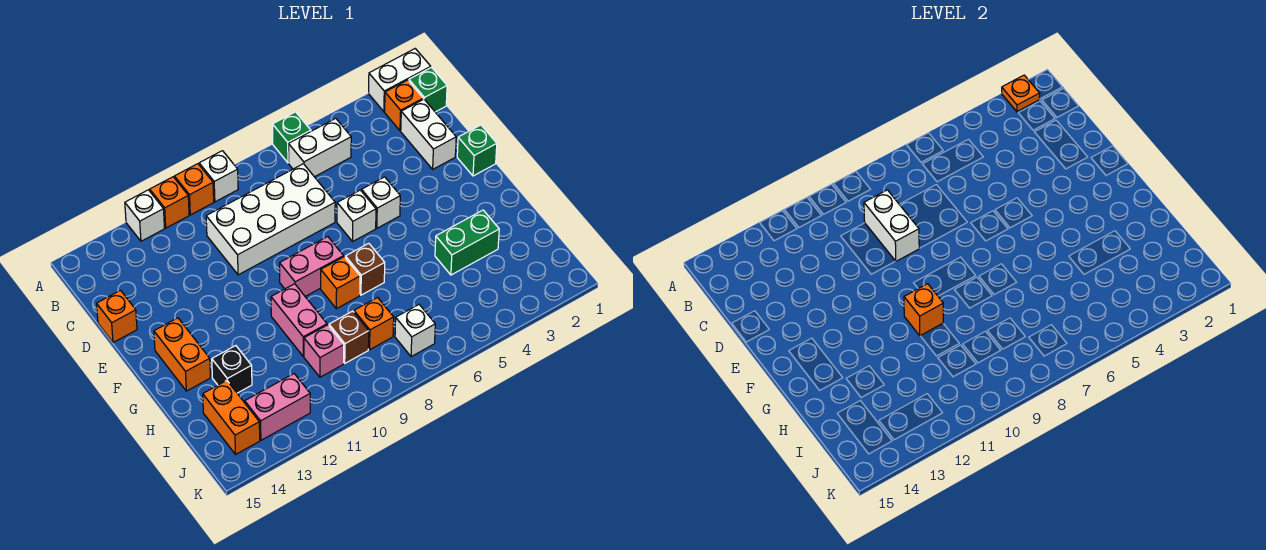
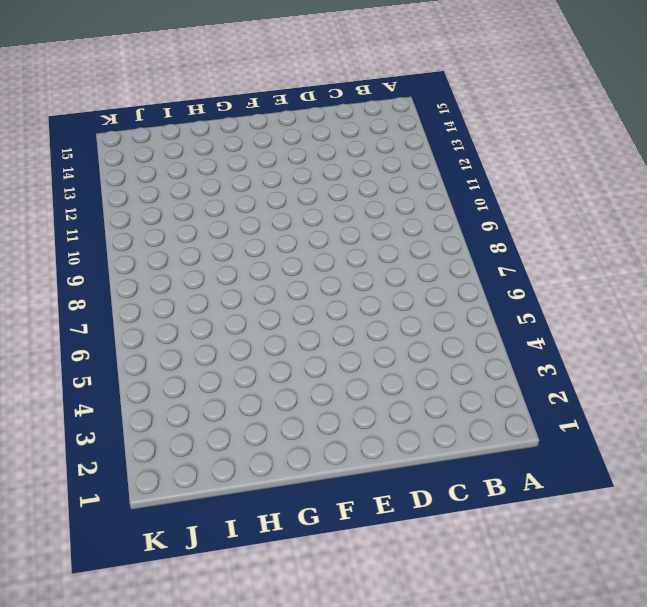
none -> white brick A1:A2 level 1
none -> green brick A6 level 1
none -> white brick A9 level 1
none -> orange brick A10 level 1

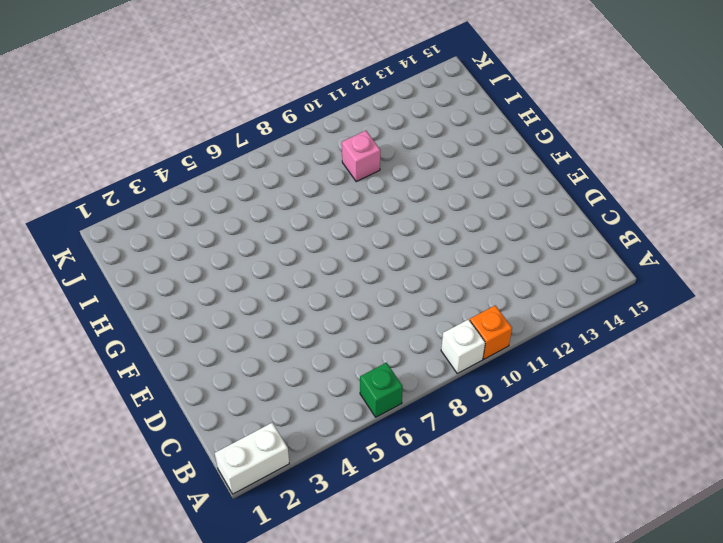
none -> orange brick A11 level 1
none -> white brick A12 level 1
none -> green brick B1 level 1
none -> orange brick B2 level 1

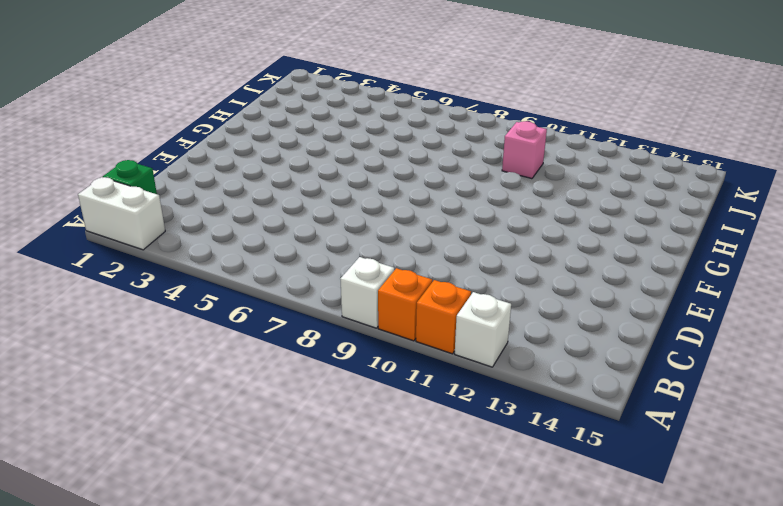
none -> green brick A6 level 1
none -> orange brick B2 level 1
none -> white brick B5:B6 level 1
none -> white brick C2:D2 level 1

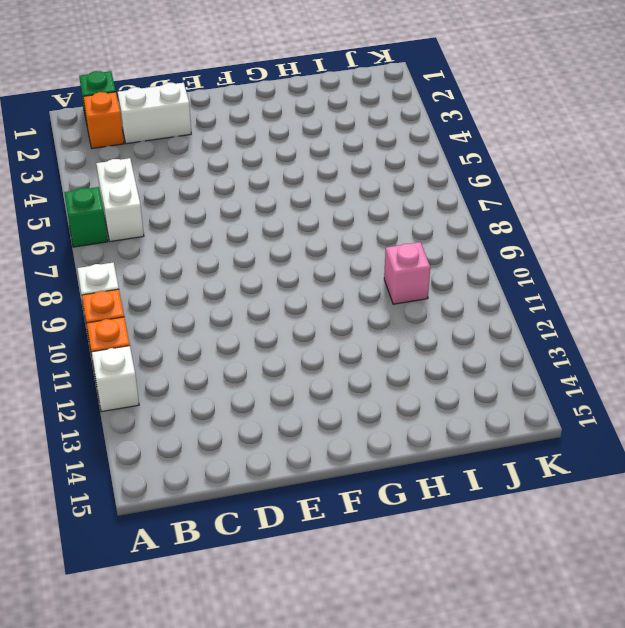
none -> white brick A1:A2 level 1
none -> white brick C7:D10 level 1
none -> orange brick D15 level 1
none -> green brick E1 level 1

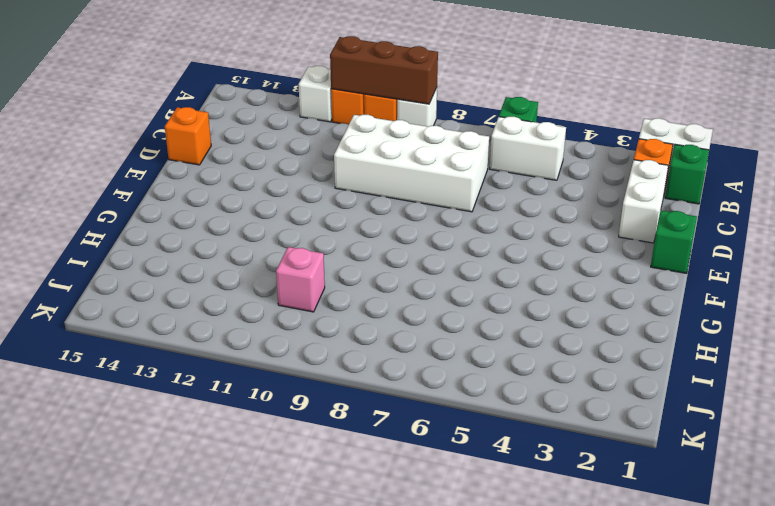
brown brick A9:A11 level 2 -> none
none -> white brick E5 level 1
none -> white brick E6 level 1
none -> pink brick F8:F9 level 1
none -> orange brick F14:G14 level 1

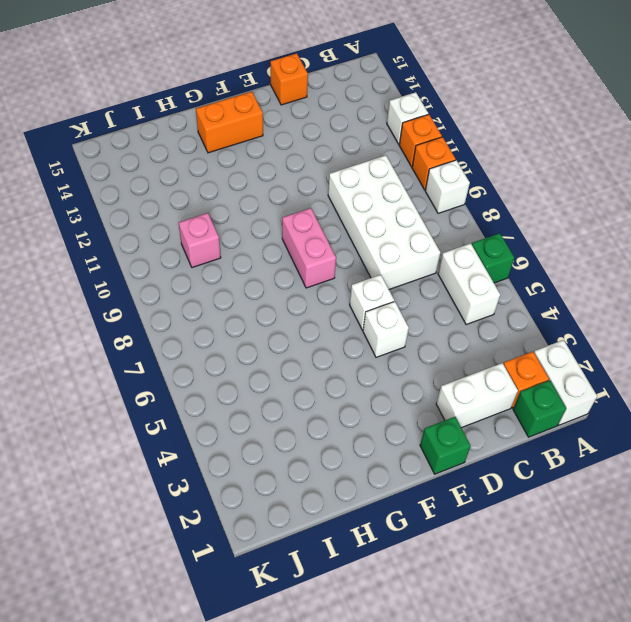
none -> brown brick G7 level 1
none -> orange brick G8 level 1
none -> pink brick G10:H10 level 1
none -> green brick H3:H4 level 1

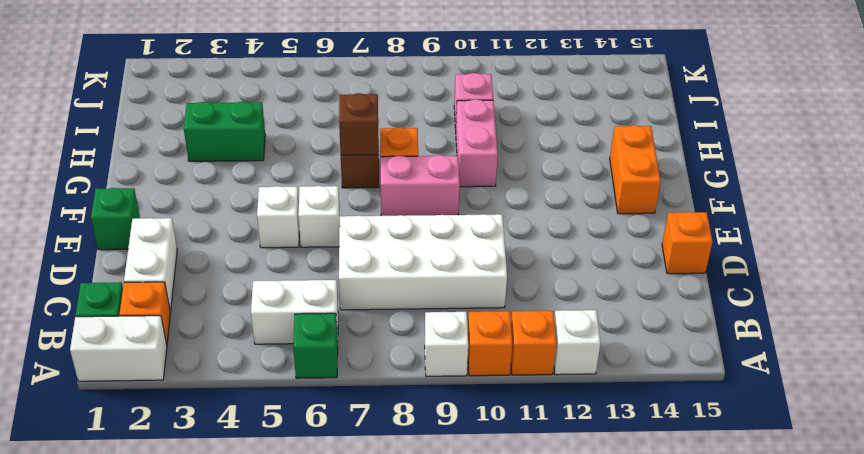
brown brick G7 level 2 -> brown brick I9 level 1
none -> black brick H13 level 1
none -> orange brick I8 level 1
none -> orange brick I14:J14 level 1
none -> white brick J7 level 1

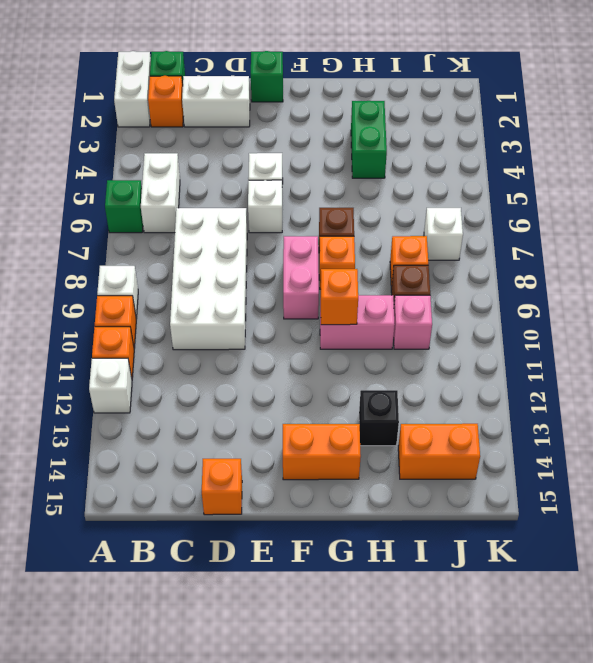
none -> pink brick J12:J13 level 1
none -> orange plate A2 level 2
none -> white brick C9:D9 level 2

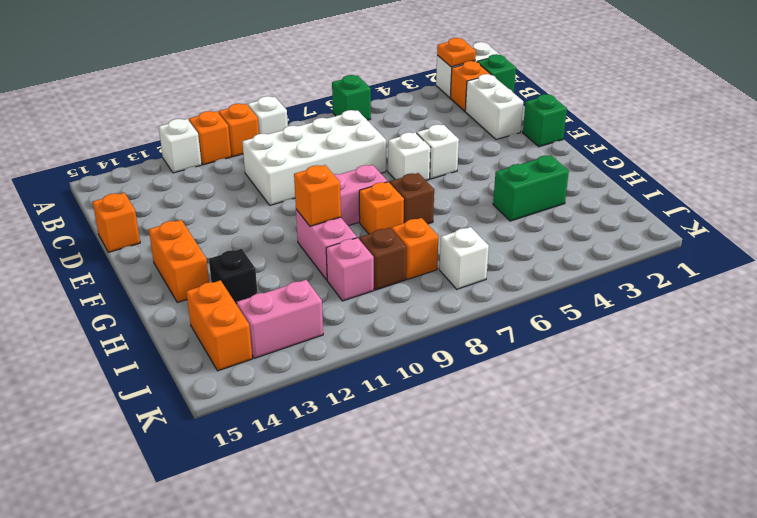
none -> white brick B5:B6 level 1
none -> white brick C9:D9 level 2

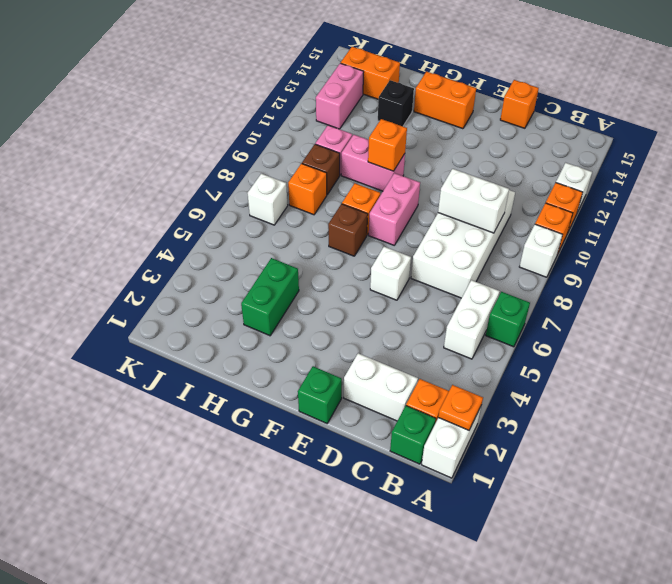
none -> white brick E5 level 1

